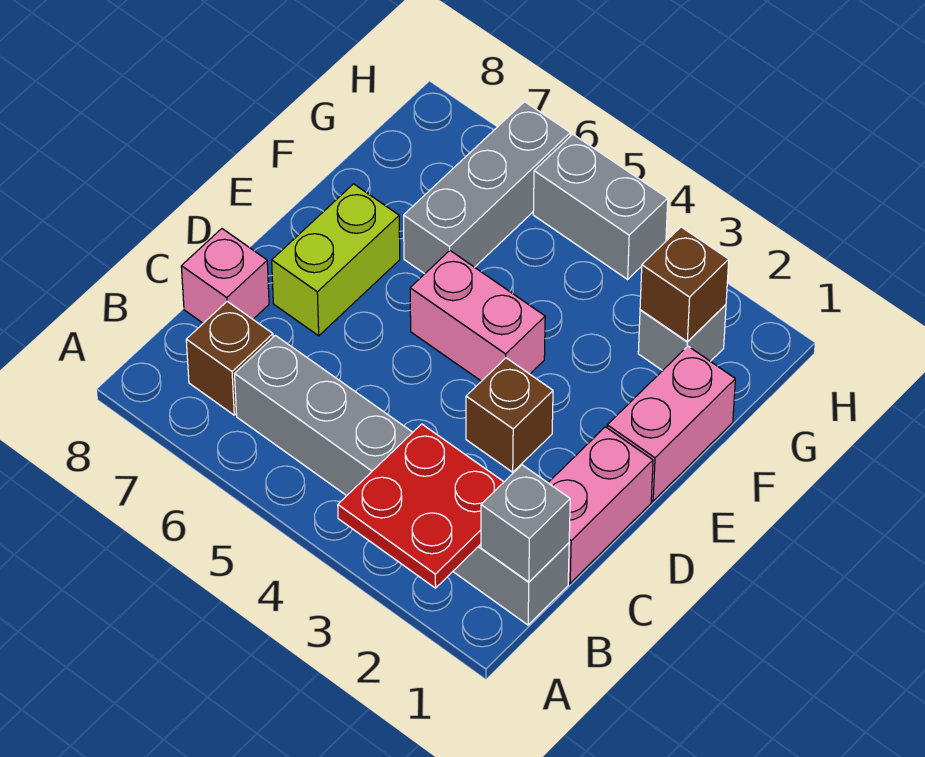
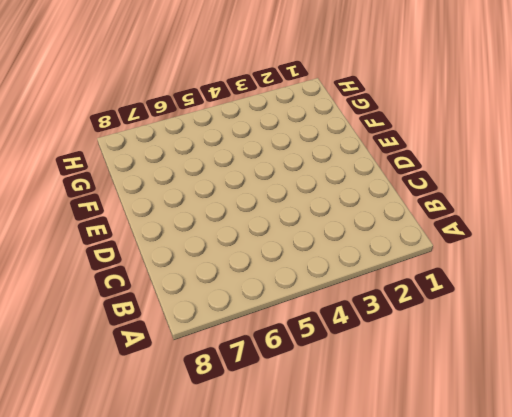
none -> grey brick B1:B6 level 1
none -> brown brick B7 level 1
none -> pink brick C1:D1 level 1

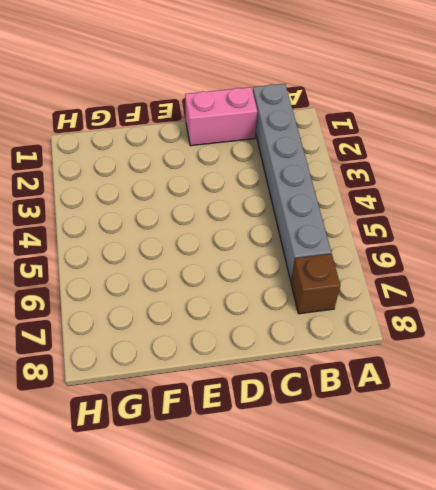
none -> pink brick C8 level 1
none -> brown brick D3 level 1
none -> lime brick D7:E7 level 1

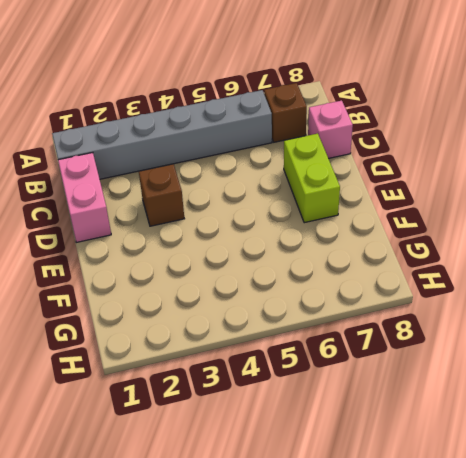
none -> pink brick E1:F1 level 1
none -> pink brick E4:E5 level 1
none -> grey brick F6:H6 level 1

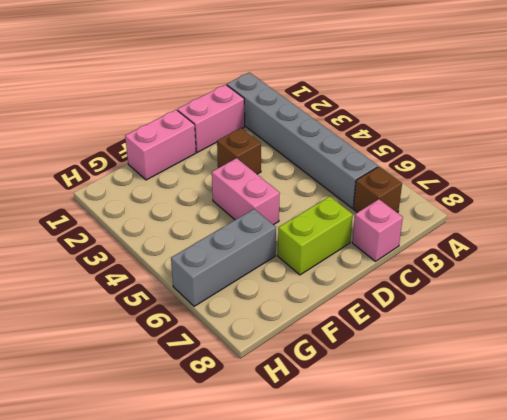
none -> grey brick G2 level 1
none -> grey brick H4:H5 level 1
none -> red plate A2:B3 level 2

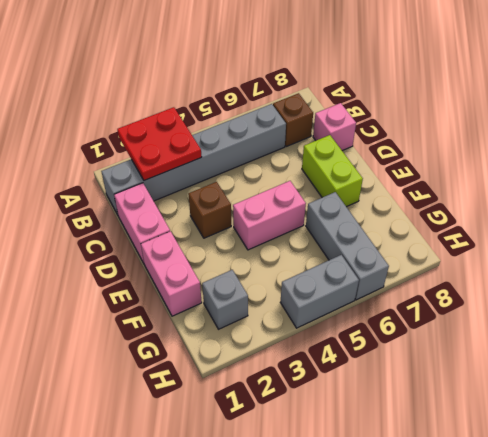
none -> grey brick B1 level 2
none -> brown brick G2 level 2

